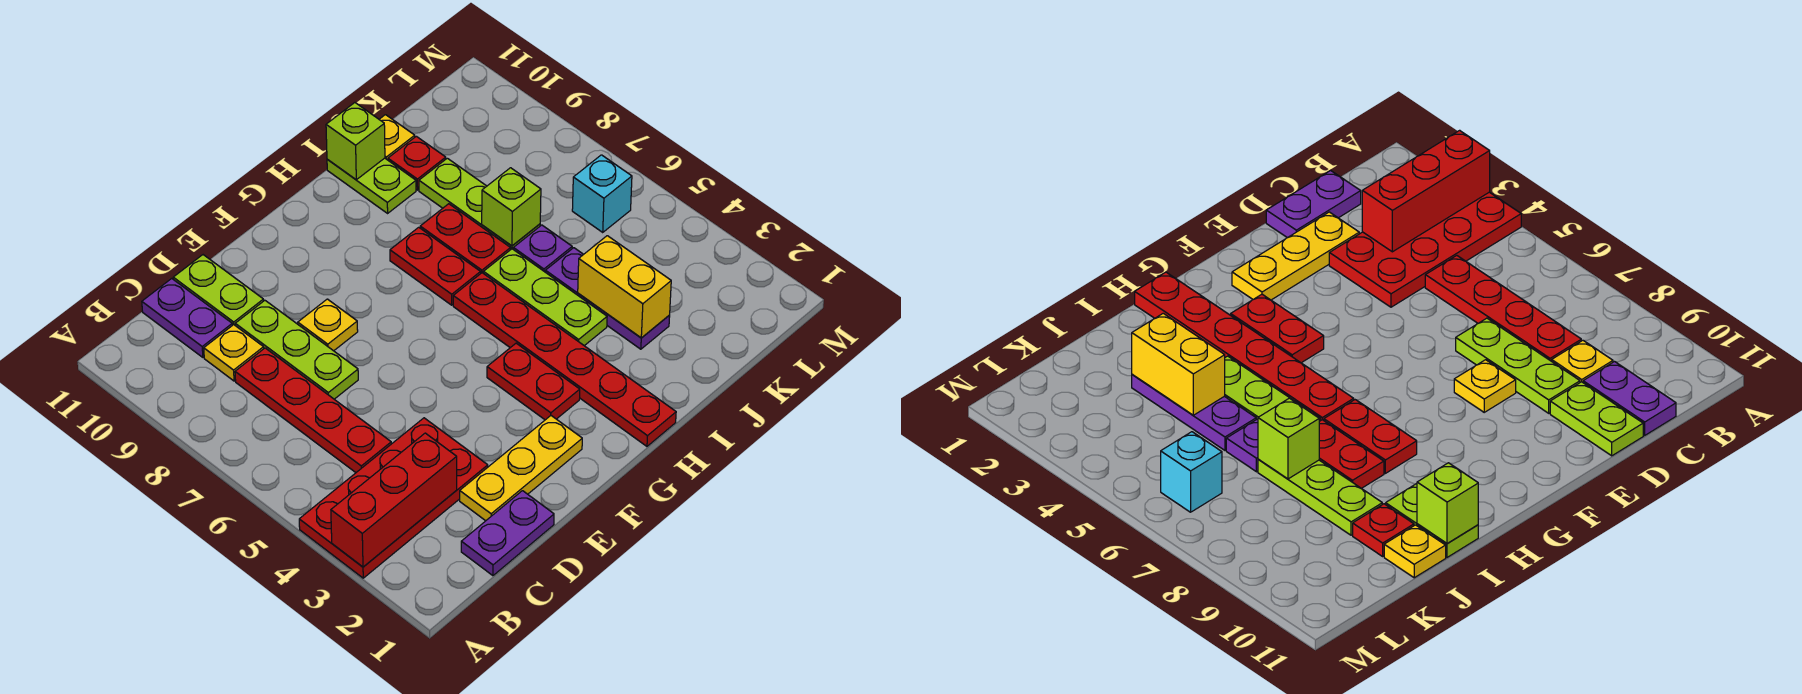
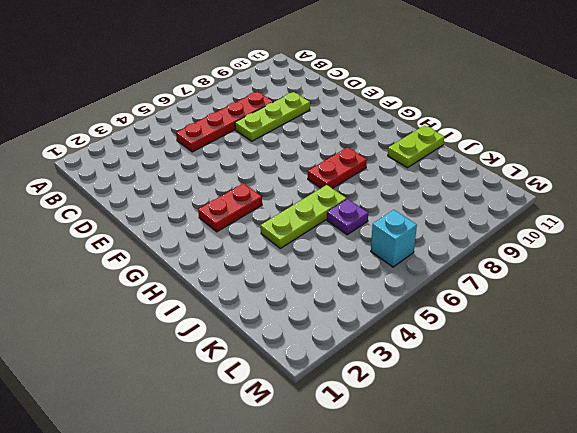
none -> red plate A3:D4 level 1
none -> purple plate C1:D1 level 1
none -> yellow plate C9 level 1

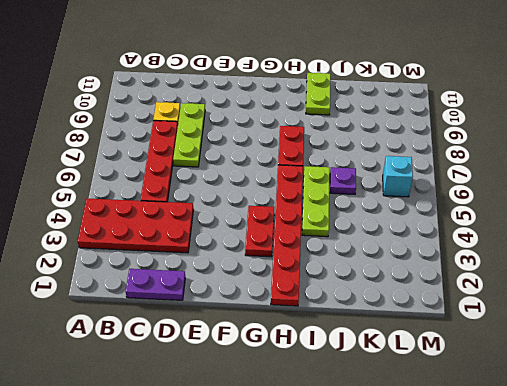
none -> purple plate C10:C11 level 1
none -> yellow plate D2:F2 level 1
none -> lime plate D10:D11 level 1

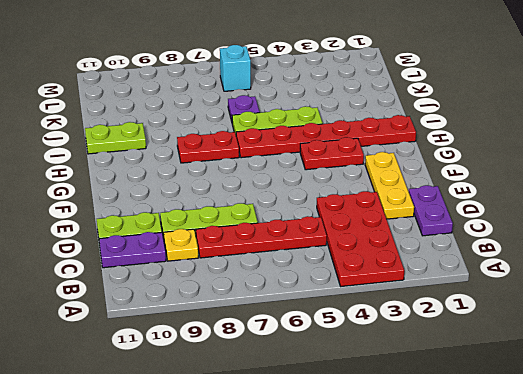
none -> yellow plate E8 level 1
none -> red plate I7:I8 level 1
none -> purple plate J3:J5 level 1

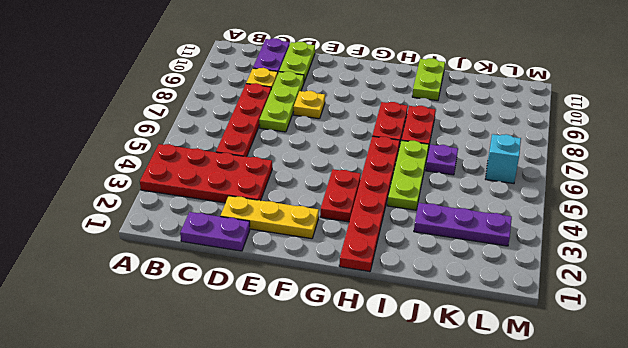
purple plate J3:L3 level 1 -> purple plate J3:J5 level 1
none -> lime plate J7:J9 level 1
none -> red plate J10 level 1
none -> yellow plate J11 level 1

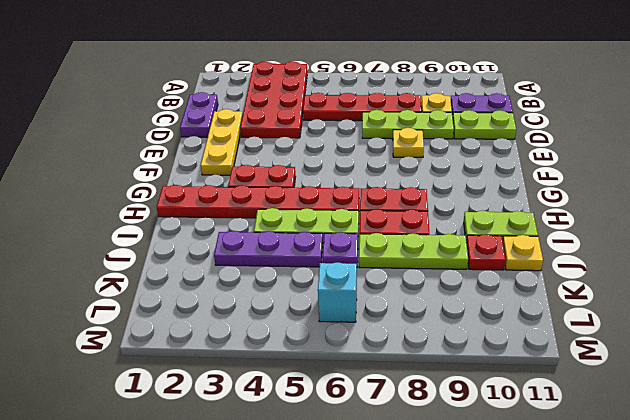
none -> red brick A3:C3 level 2
none -> lime brick I11 level 2
none -> yellow brick J3:J4 level 2

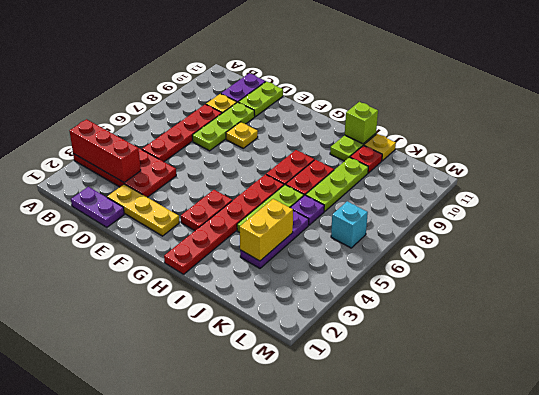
none -> lime brick J7 level 2

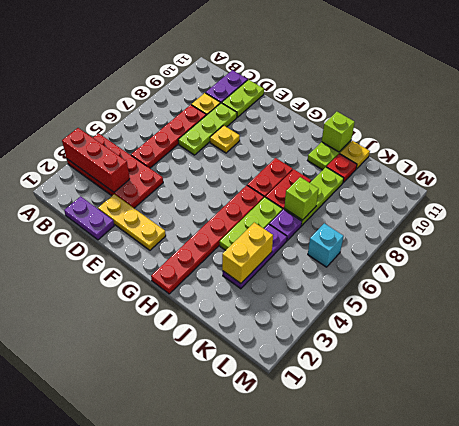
none -> red plate G3:G4 level 1

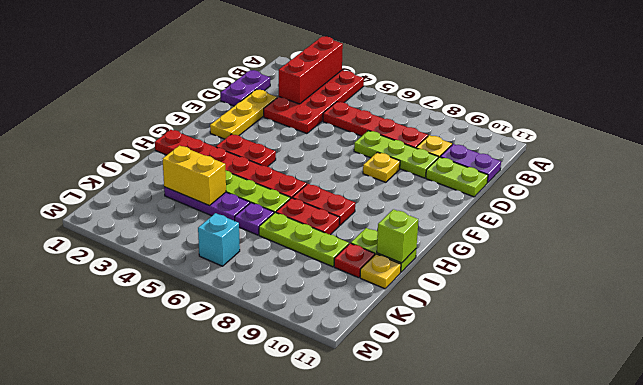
none -> lime brick J7 level 2

